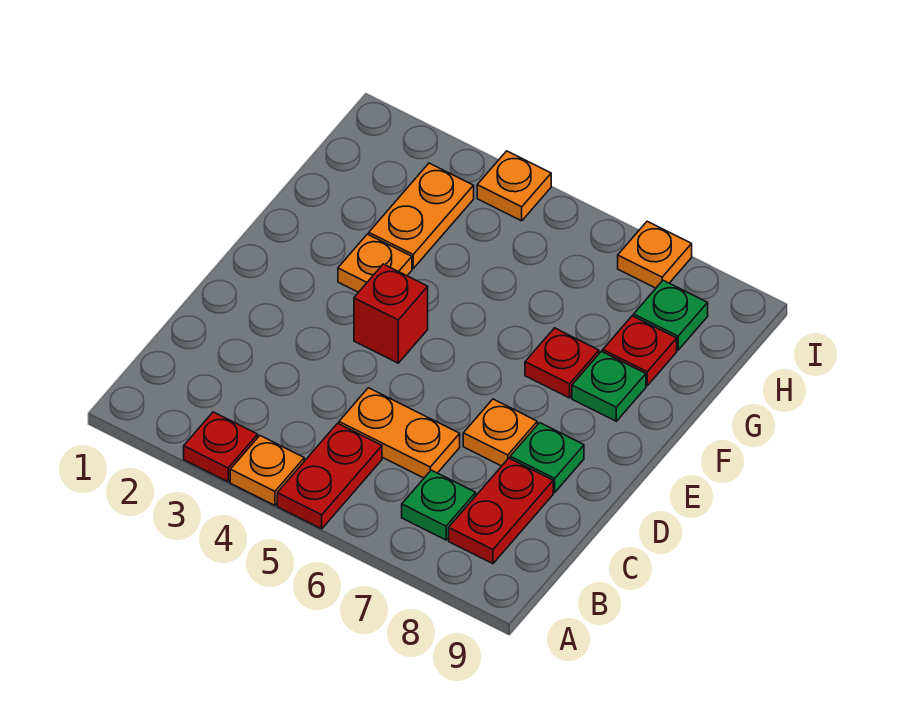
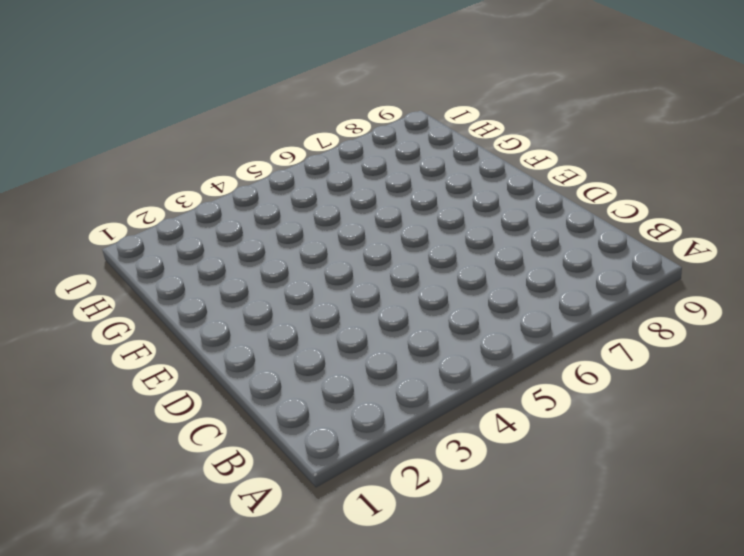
none -> red plate A3 level 1
none -> orange plate A4 level 1
none -> red plate A5:B5 level 1

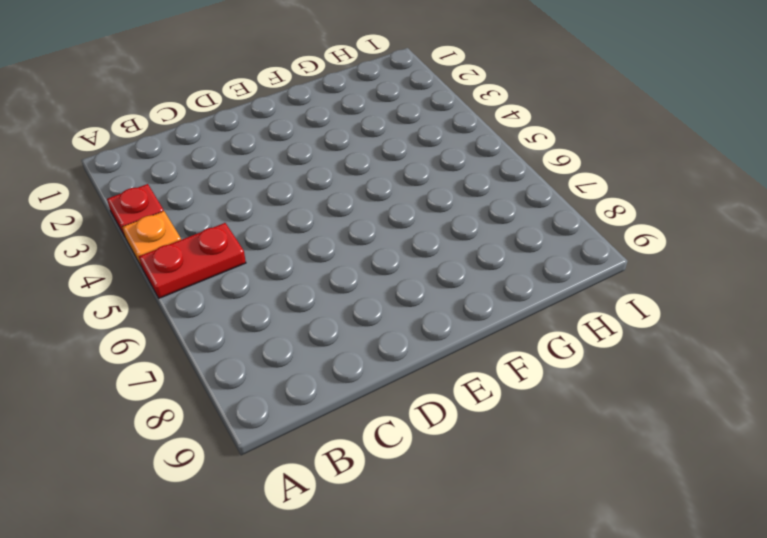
none -> green plate B7 level 1
none -> red plate B8:C8 level 1
none -> orange plate C5:C6 level 1

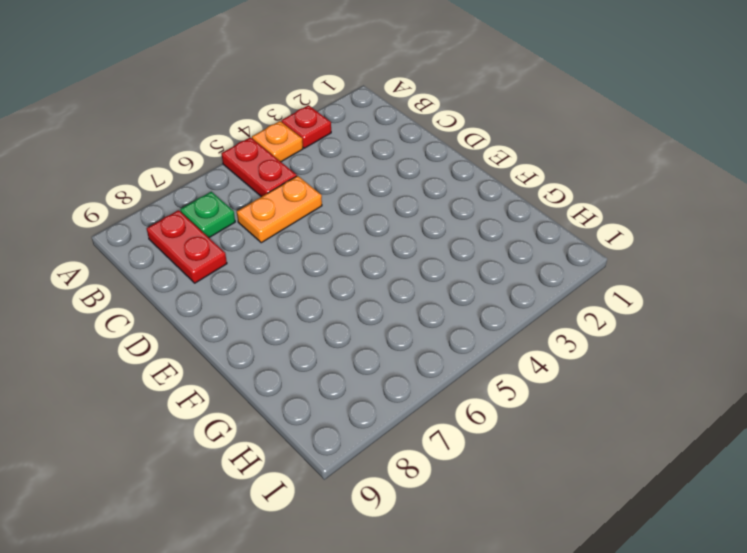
none -> orange plate D7 level 1
none -> green plate D8 level 1
none -> red brick E4 level 1

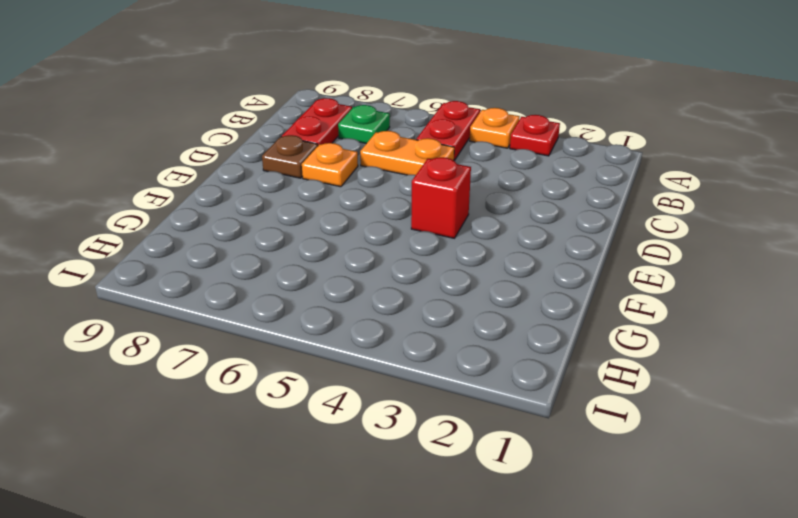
brown plate D8 level 1 -> green plate D8 level 1
none -> orange plate F3 level 1
none -> red plate F7 level 1
none -> green plate F8 level 1

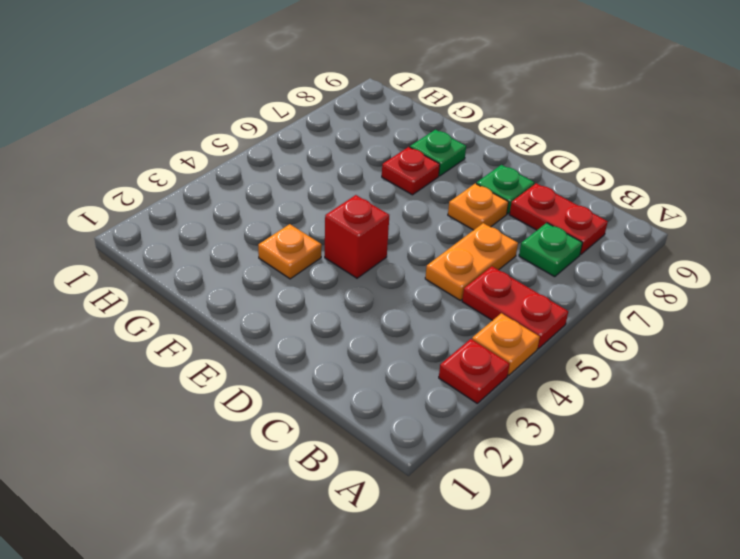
none -> orange plate G3:H3 level 1
none -> red plate G8 level 1
none -> green plate H8 level 1

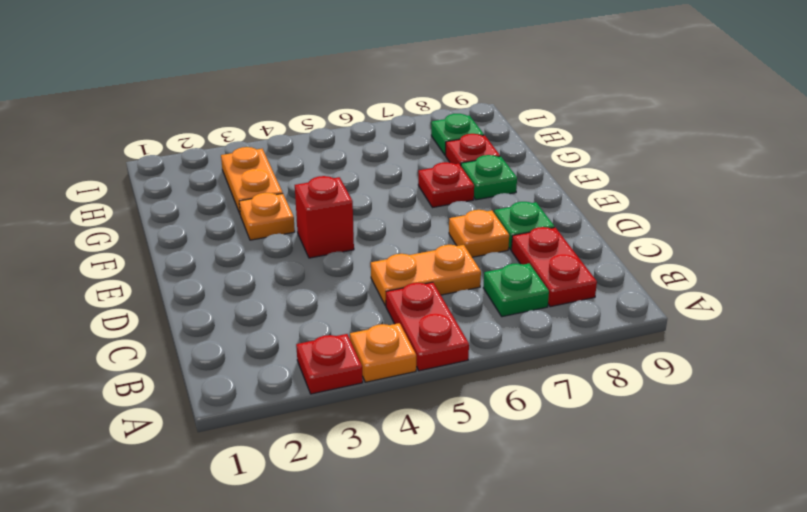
none -> orange plate I4 level 1
none -> orange plate I7 level 1

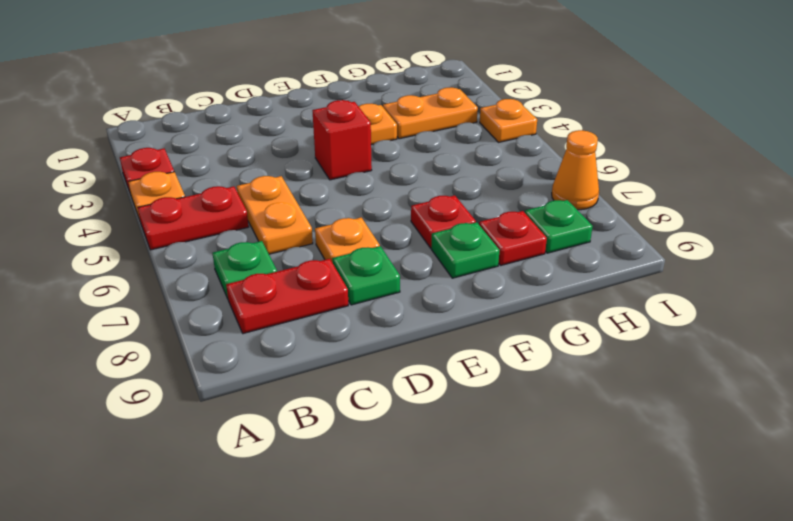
orange cone I7 level 1 -> orange plate I7 level 1

